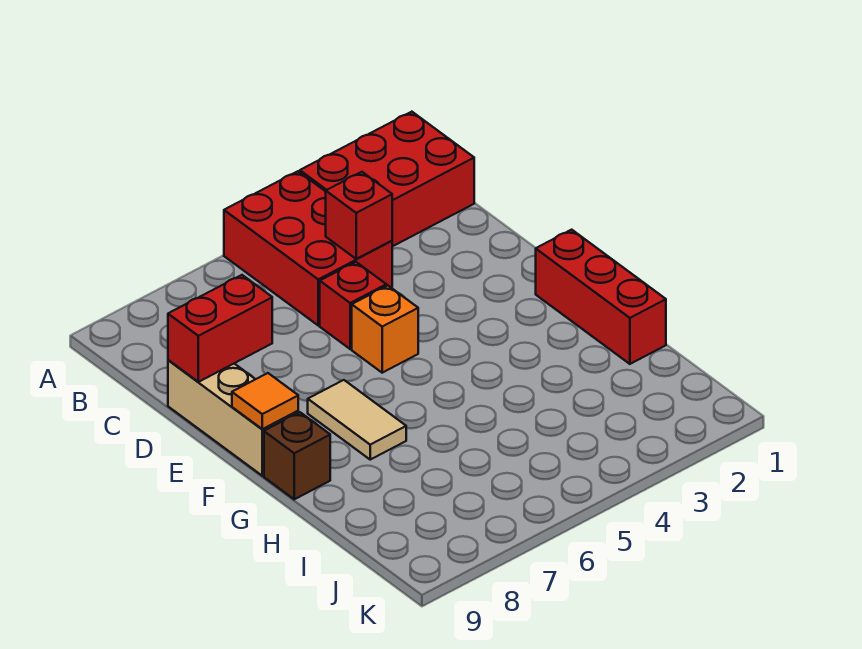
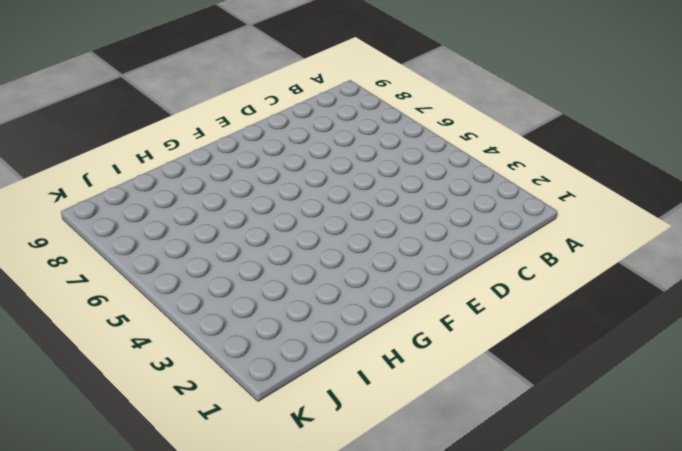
none -> red brick A1:B3 level 1
none -> red brick A4:C5 level 1

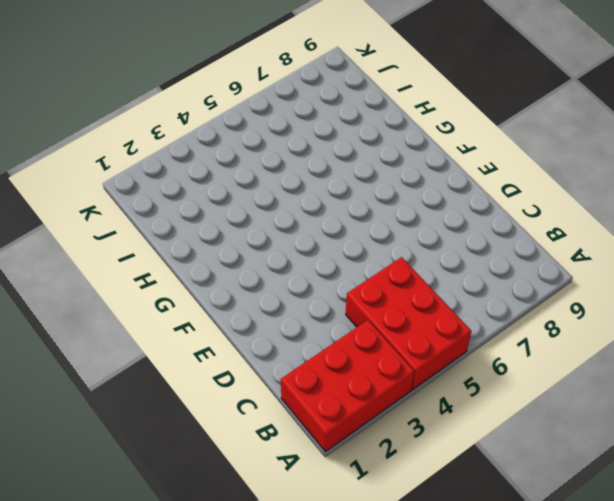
none -> red brick D5 level 1
none -> tan brick D9:F9 level 1

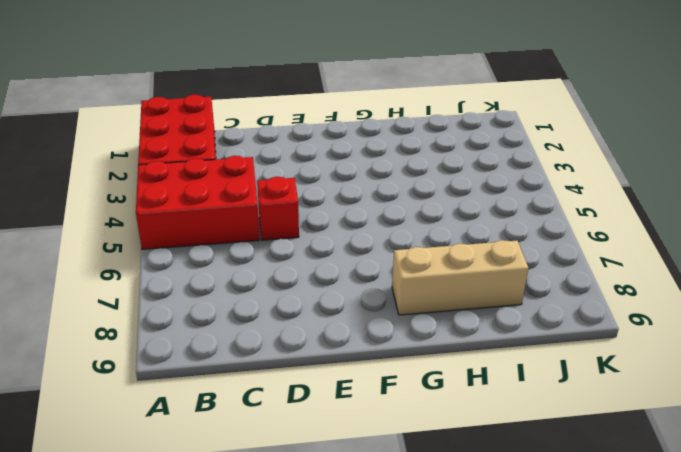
tan brick G8:I8 level 1 -> tan brick D9:F9 level 1
none -> orange brick E5 level 1
none -> red brick F1:H1 level 1

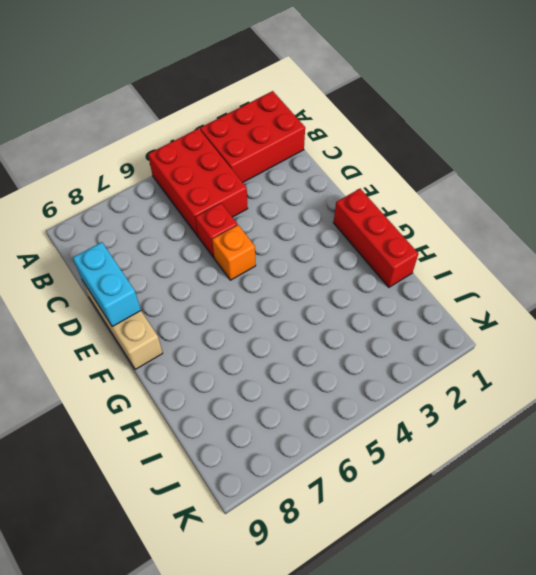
cyan brick D9:E9 level 2 -> red brick D8:D9 level 2
none -> tan tile F7:G7 level 1
none -> brown brick G9 level 1

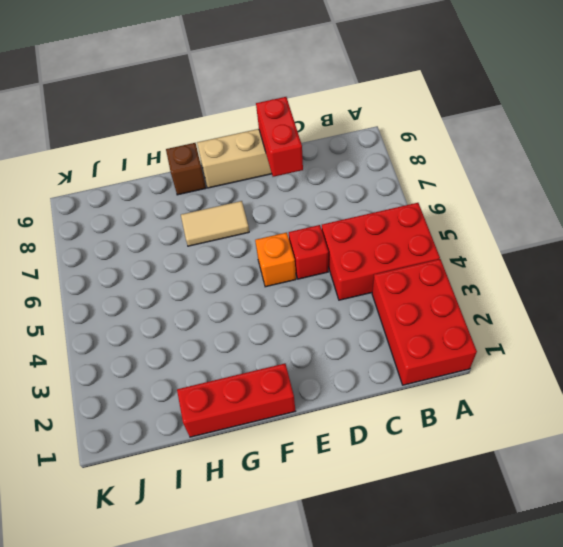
none -> red brick C4 level 2
none -> orange tile F9 level 2

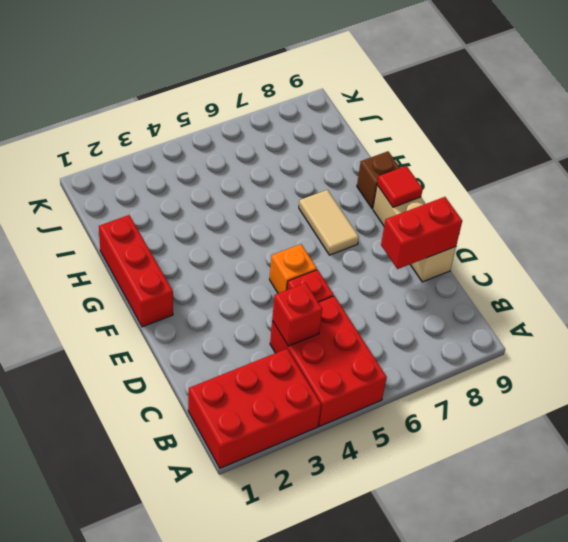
red tile F9 level 2 -> orange tile F9 level 2

